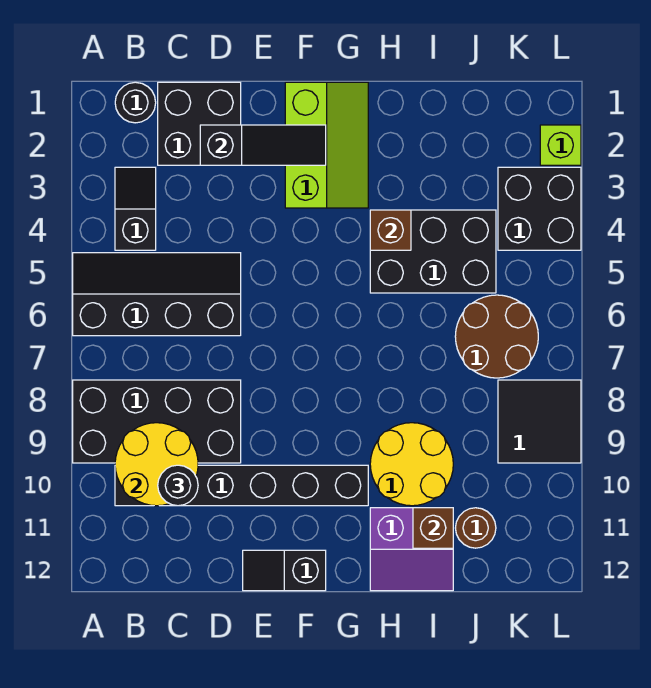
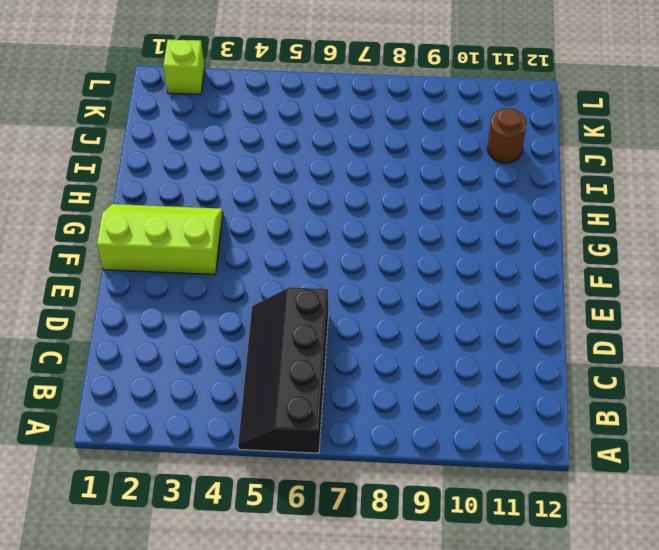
none -> black brick A8:D9 level 1
none -> black round brick B1 level 1
none -> black slope B3:B4 level 1 top 4

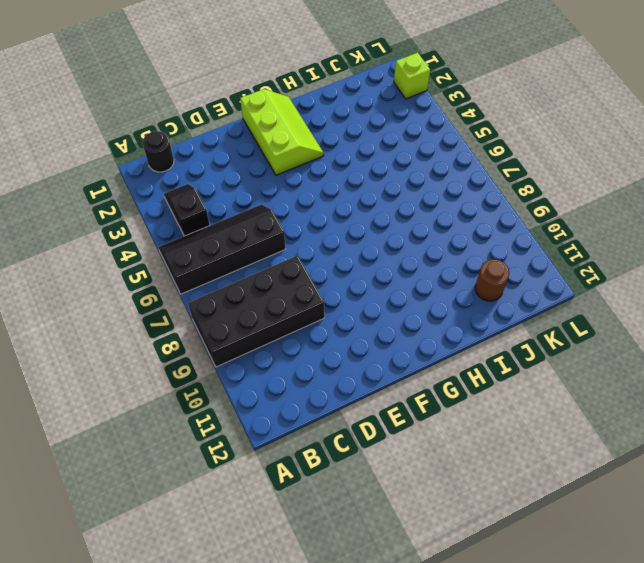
none -> black brick B10:G10 level 1
none -> black brick C1:D2 level 1
none -> black slope E12:F12 level 1 top F

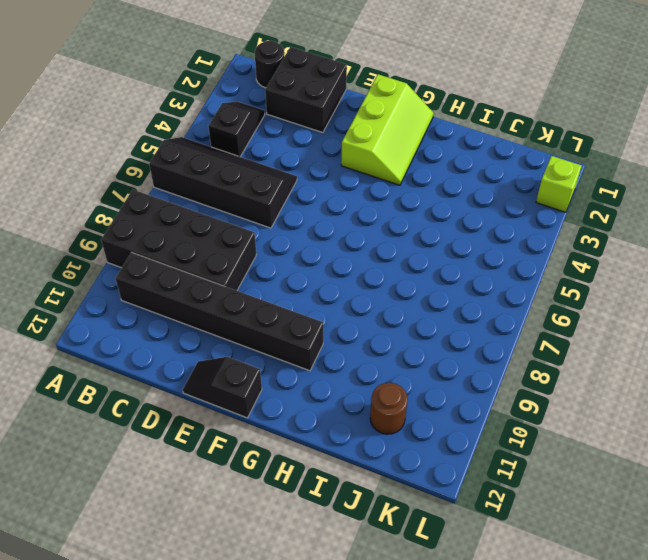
none -> black brick H4:J5 level 1
none -> yellow round brick H9:I10 level 1
none -> purple slope H11:I12 level 1 top 11

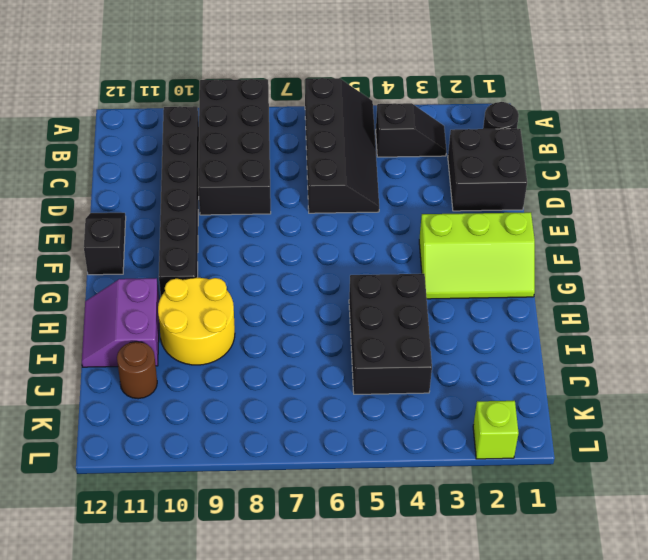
none -> brown round brick J6:K7 level 1
none -> black brick K3:L4 level 1
none -> black tile K8:L9 level 1

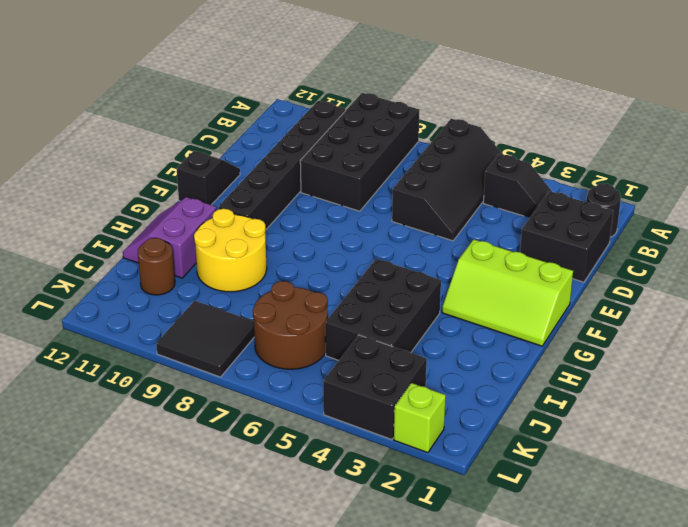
none -> yellow round brick B9:C10 level 2
none -> black slope D2:F2 level 2 top D
none -> brown brick H4 level 2

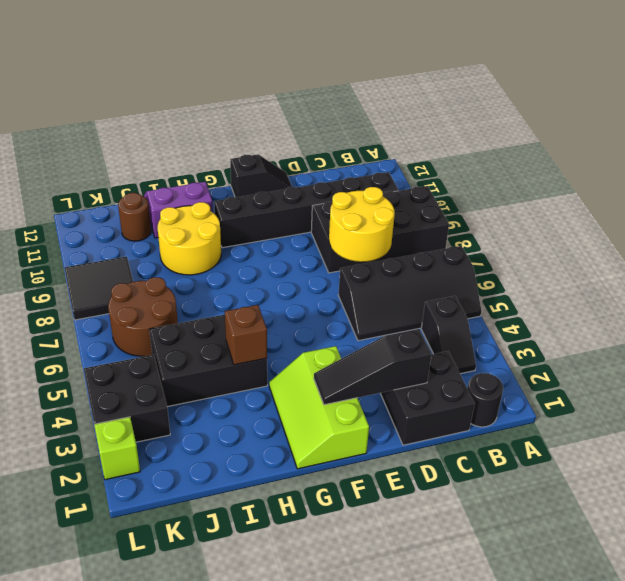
yellow round brick C7:D8 level 2 -> yellow round brick B9:C10 level 2
none -> brown brick I11 level 2
none -> black round brick C10 level 3

